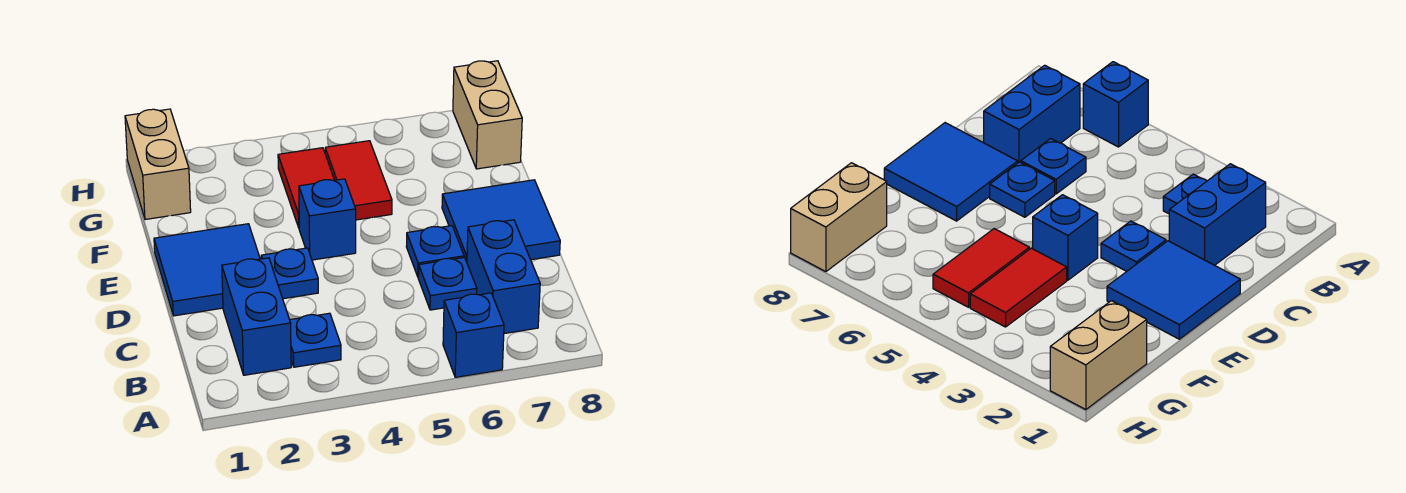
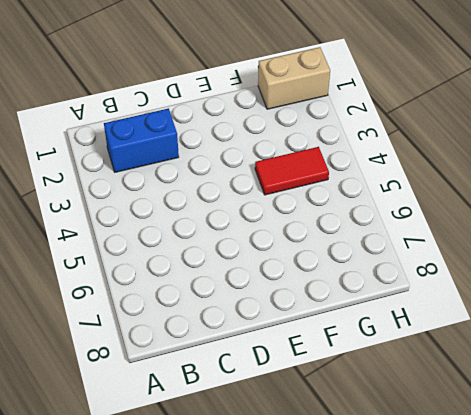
none -> blue brick A6 level 1
none -> blue plate B3 level 1
none -> blue brick B7:C7 level 1

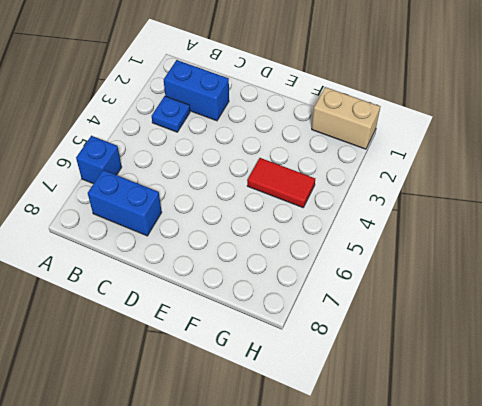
none -> blue plate C6 level 1
none -> blue tile D1:E2 level 1
none -> blue plate D3 level 1

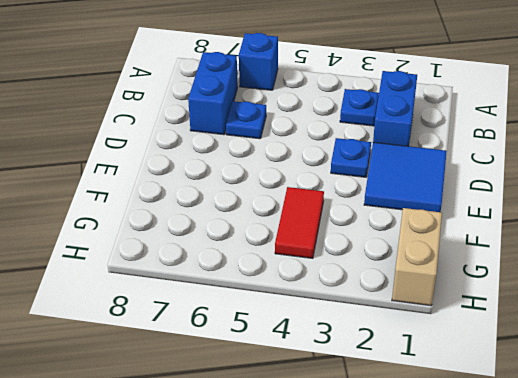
none -> blue plate D6 level 1
none -> blue tile D7:E8 level 1
none -> blue brick E4 level 1

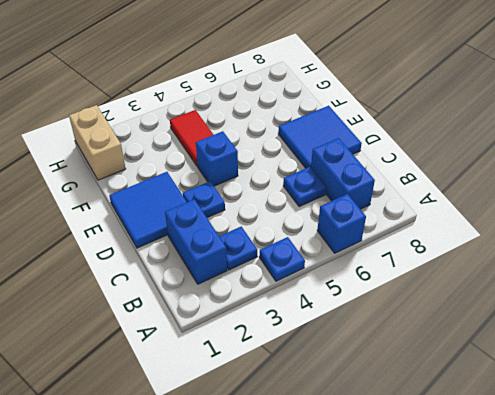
blue plate A4 level 1 -> blue plate D6 level 1
none -> red tile F5:G5 level 1
none -> tan brick G8:H8 level 1

